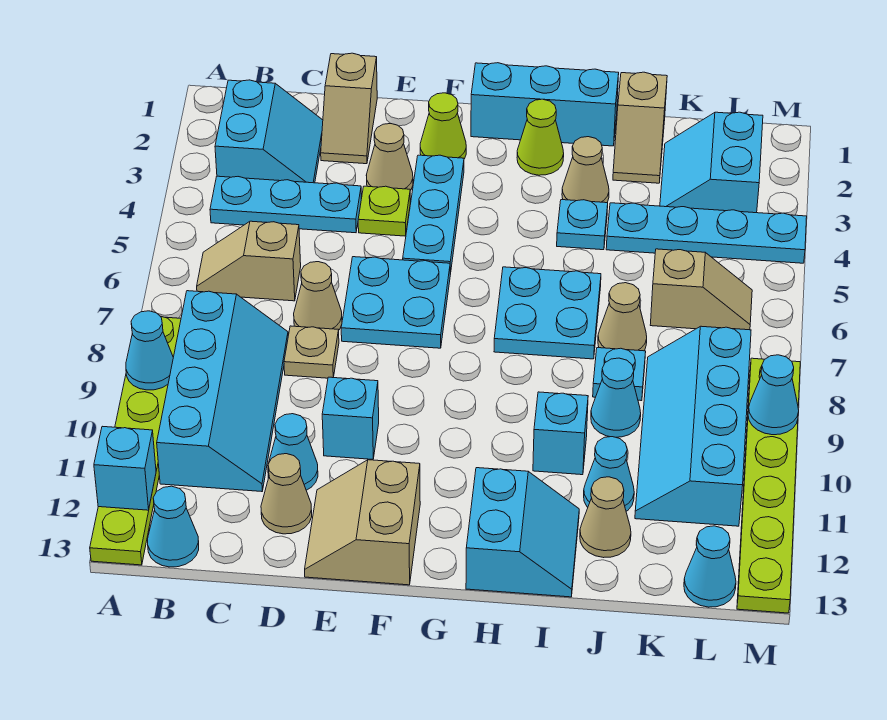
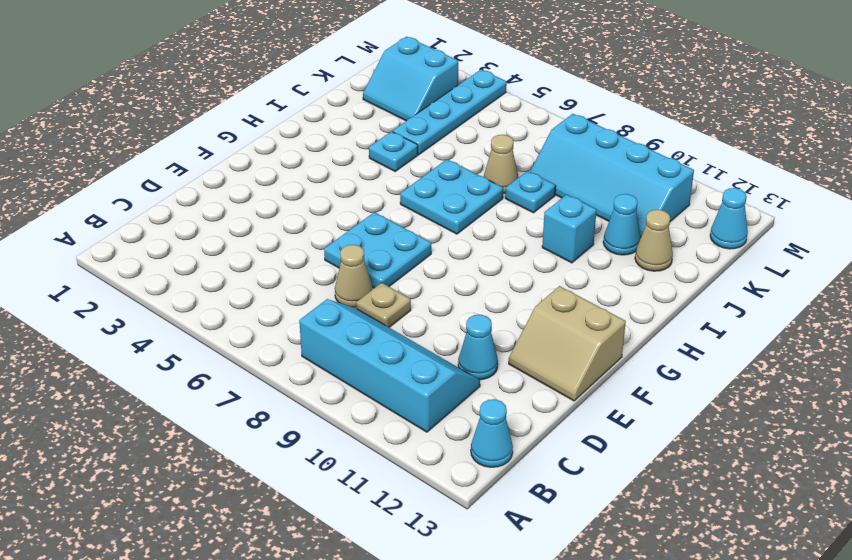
none -> lime plate A8:A13 level 1
none -> cyan slope B2:C3 level 1 top B
none -> cyan plate B4:D4 level 1
none -> tan slope B6:C6 level 1 top C

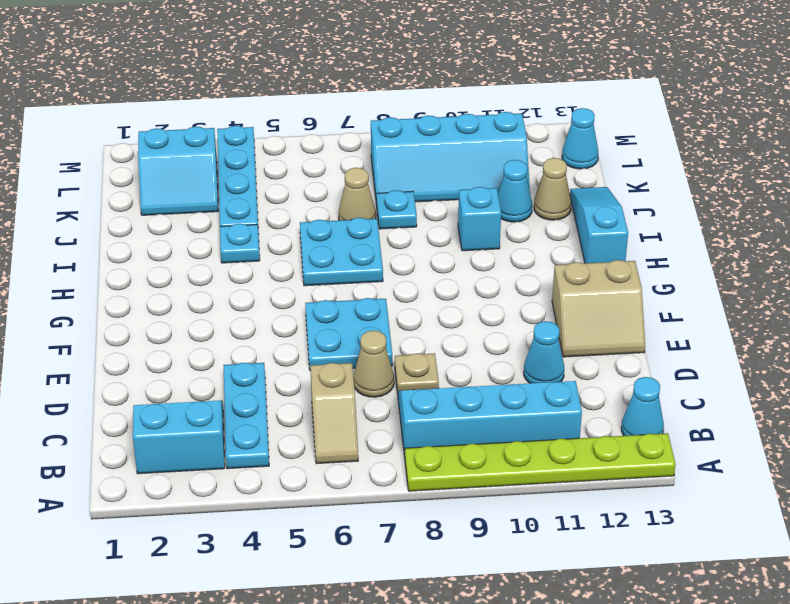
cyan slope H13:J13 level 1 top H -> cyan slope H12:I13 level 1 top H
none -> tan slope D1:D2 level 1 top 1
none -> tan cone D12 level 1
none -> tan cone E3 level 1
none -> lime plate E4 level 1

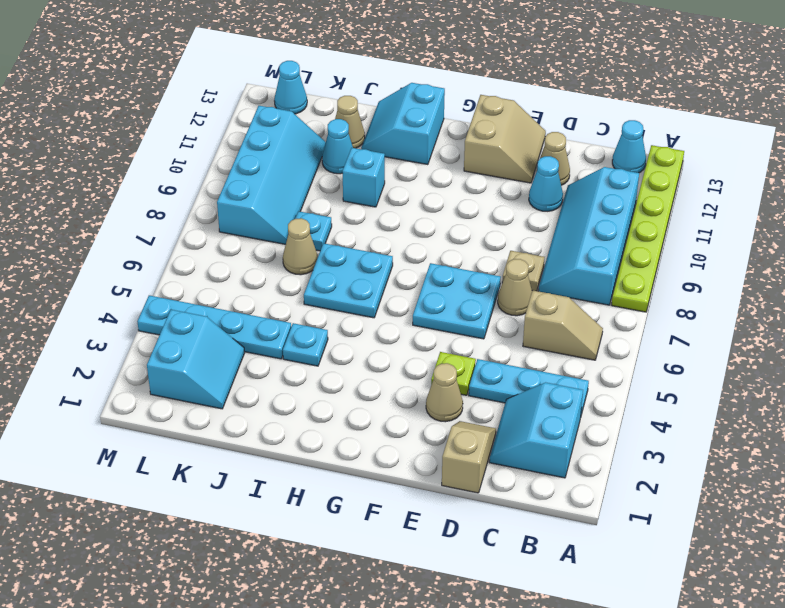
none -> cyan brick E10 level 1
none -> lime cone F2 level 1
none -> cyan plate F3:F5 level 1
none -> cyan brick G1:I1 level 1

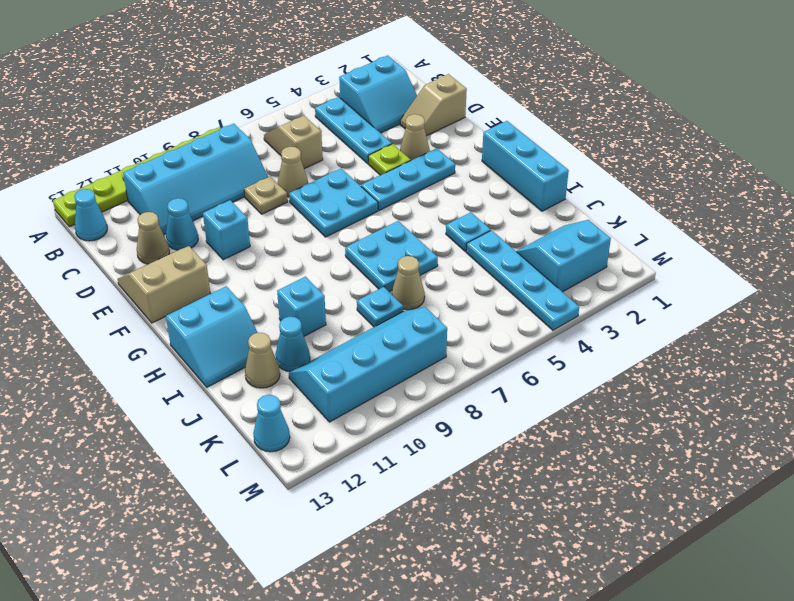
none -> lime cone F2 level 1
none -> lime cone H2 level 1
none -> tan cone I3 level 1
none -> tan slope J1:J2 level 1 top 1

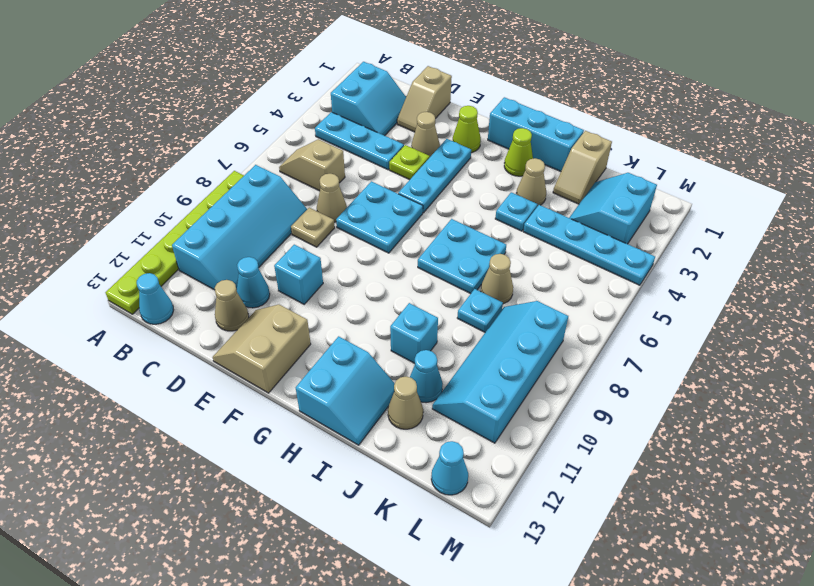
none -> cyan cone J9 level 1
none -> tan slope K6:L6 level 1 top K
none -> lime plate M8:M13 level 1
none -> cyan cone A9 level 2

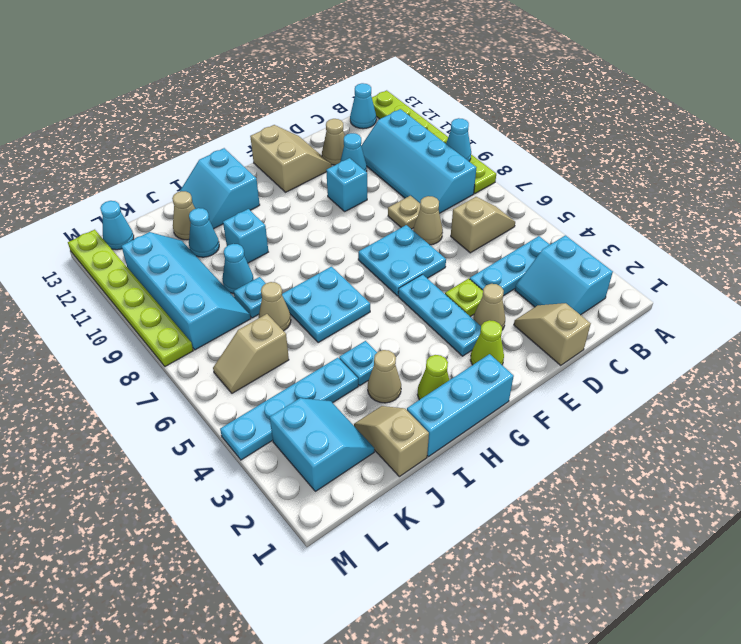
none -> cyan brick A12 level 2
none -> cyan cone M9 level 2

